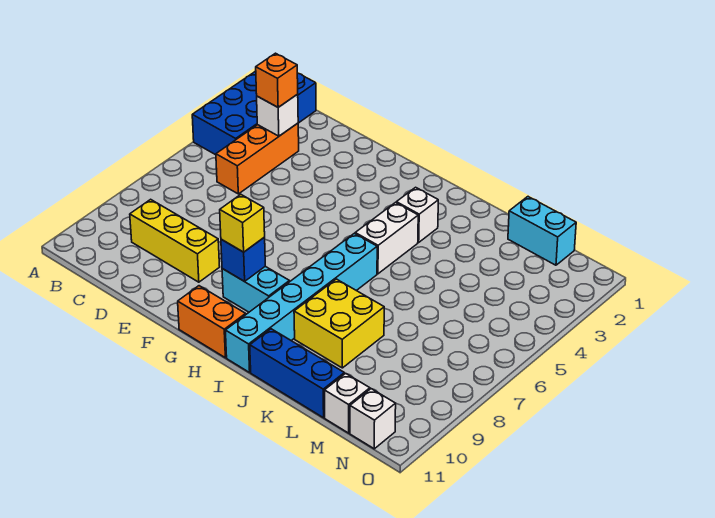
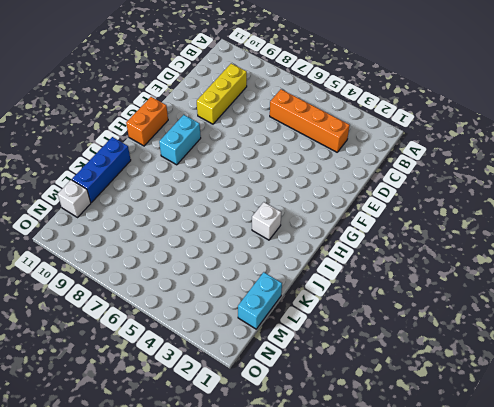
orange brick C3:C6 level 1 -> orange brick C3:C5 level 1
none -> blue brick A1:B4 level 1
none -> white brick I4:I5 level 1
none -> cyan brick I6:I11 level 1

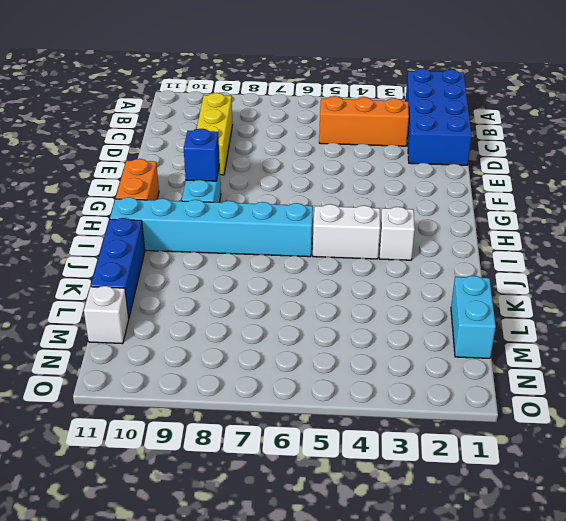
blue brick A1:D2 level 1 -> blue brick A1:B4 level 1
none -> yellow brick J8:K9 level 1
none -> white brick N11 level 1
none -> white brick C3 level 2

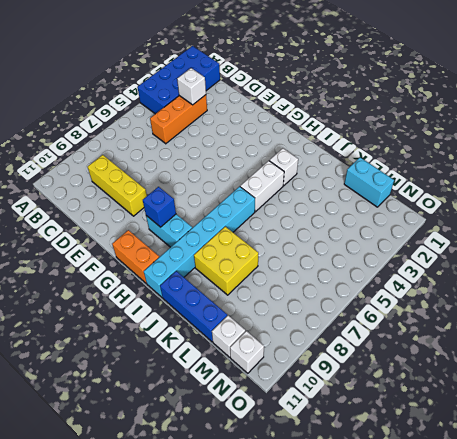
none -> orange brick C3 level 3
none -> yellow brick G9 level 3

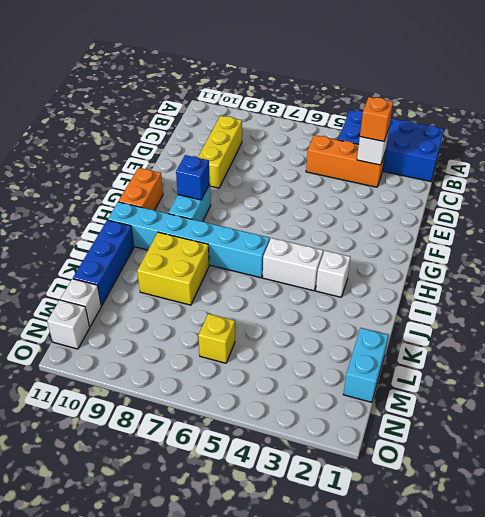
yellow brick M6 level 1 -> yellow brick G9 level 3

